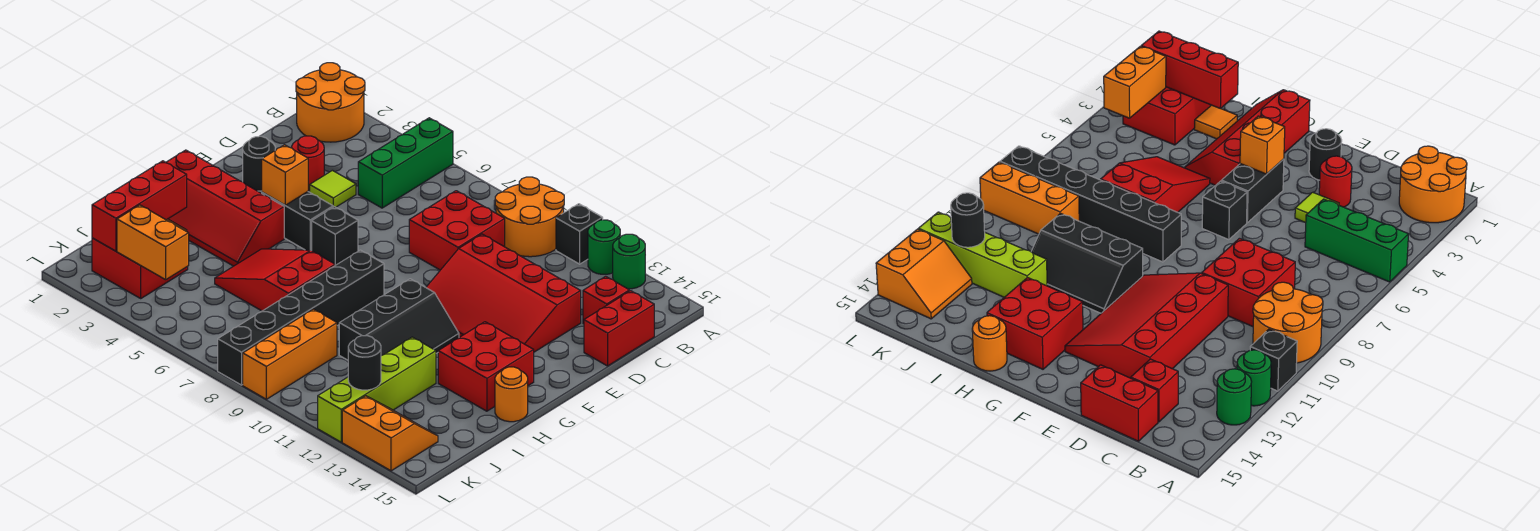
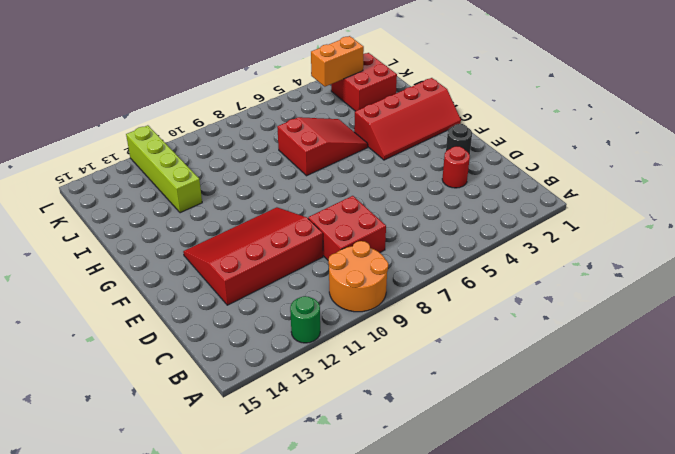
red slope G1:H4 level 1 top H -> red slope G1:H4 level 1 top G
none -> orange round brick A1:B2 level 1
none -> green brick A5:C5 level 1
none -> black brick A11 level 1
none -> green round brick A13 level 1

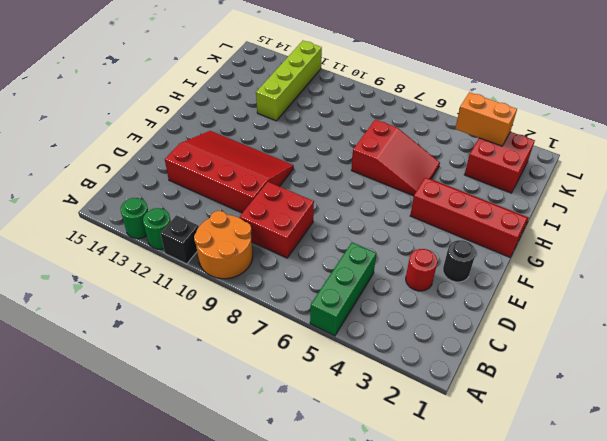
none -> orange round brick A1:B2 level 1
none -> red brick C14 level 1
none -> red brick C15:D15 level 1
none -> lime tile D4 level 1

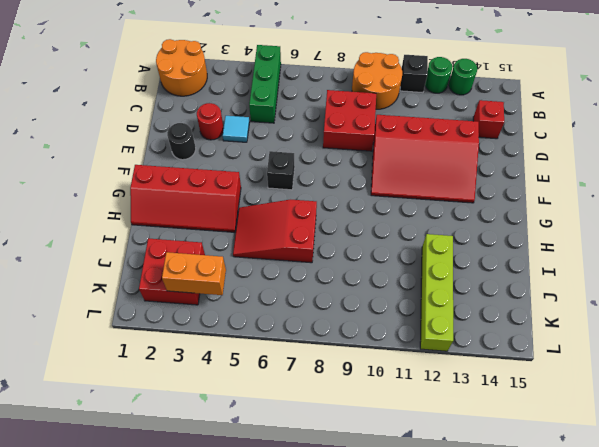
cyan tile D4 level 1 -> lime tile D4 level 1
none -> red brick C15:D15 level 1
none -> black brick F4:F5 level 1
none -> black brick G8:L8 level 1
none -> black slope G10:I11 level 1 top 10

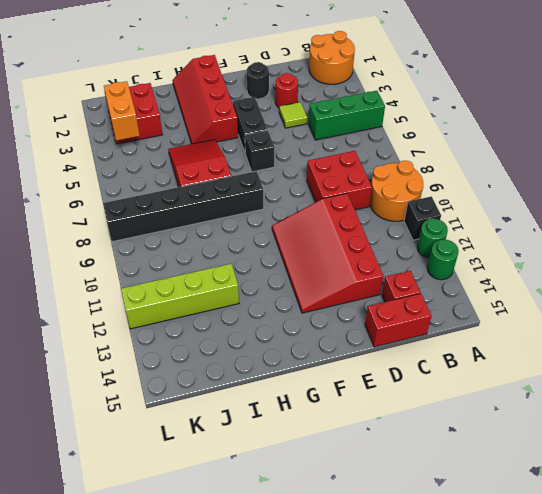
none -> black slope G10:I11 level 1 top 10
none -> red brick G13:H14 level 1
none -> orange round brick H15 level 1
none -> orange tile I2 level 1

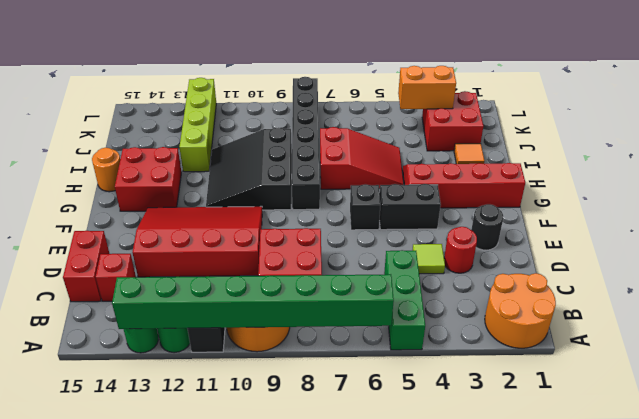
green brick A6:A13 level 2 -> none
black slope G9:I11 level 1 top 9 -> black slope G10:I11 level 1 top 10
none -> orange brick J9:L9 level 1
none -> orange slope K13:L14 level 1 top L
none -> orange brick F4 level 2
none -> red brick I2:K2 level 2

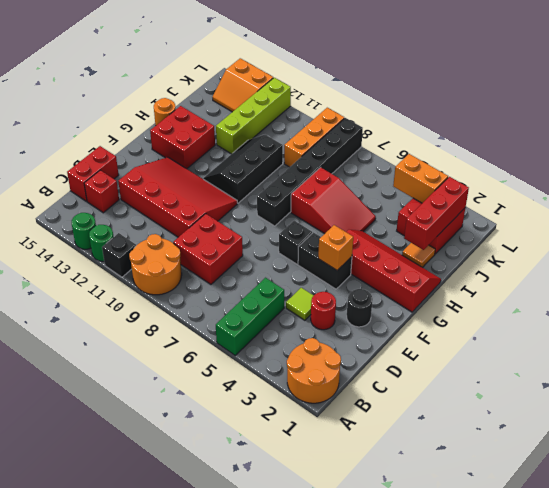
none -> black round brick K12 level 2

